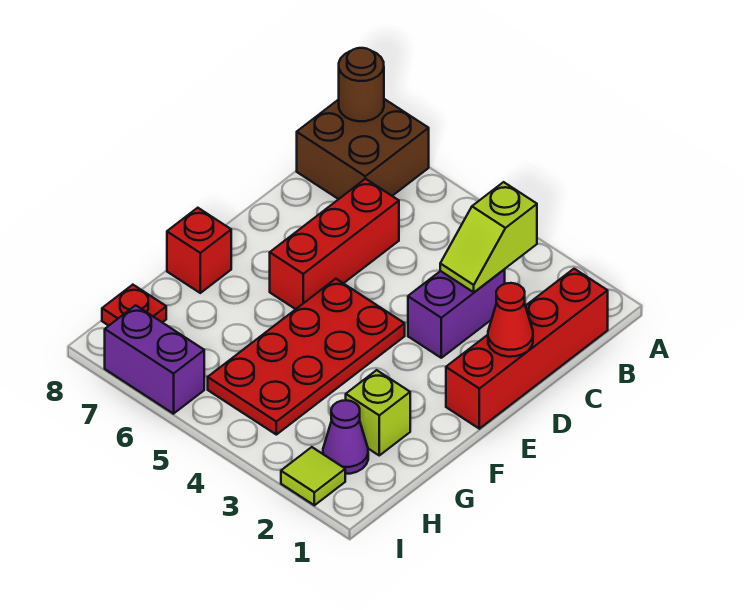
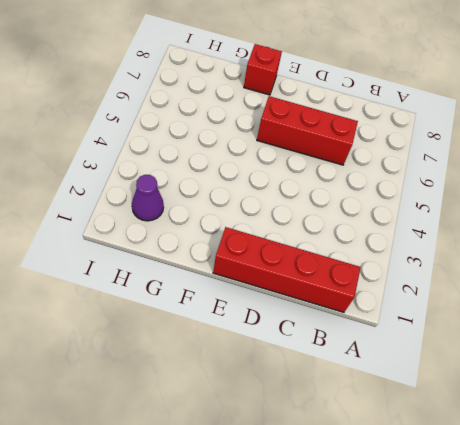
none -> brown brick A7:B8 level 1
none -> purple brick C3:D3 level 1
none -> red plate E4:H5 level 1

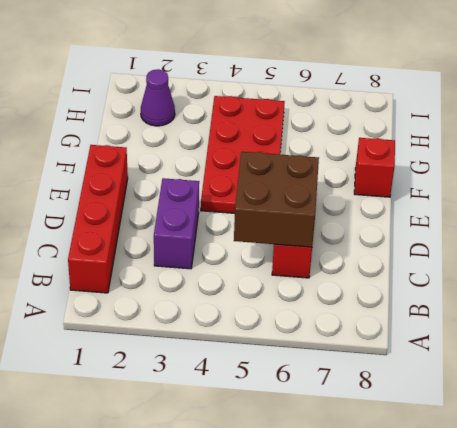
brown brick C5:D6 level 2 -> brown brick A7:B8 level 1
none -> lime brick G2 level 1
none -> red plate H8 level 1
none -> lime tile I2 level 1

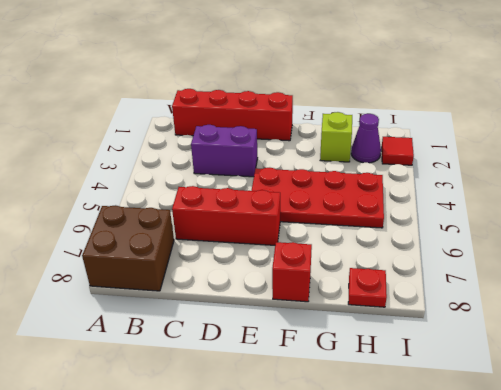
red tile I2 level 1 -> lime tile I2 level 1
none -> purple brick I6:I7 level 1
none -> brown round brick A8 level 2
none -> lime slope B3:C3 level 2 top B

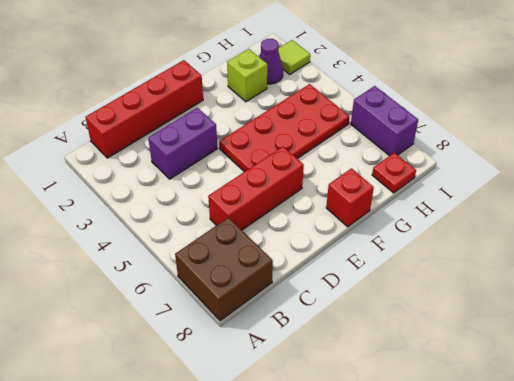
none -> brown round brick A8 level 2
none -> lime slope B3:C3 level 2 top B
none -> red cone D1 level 2

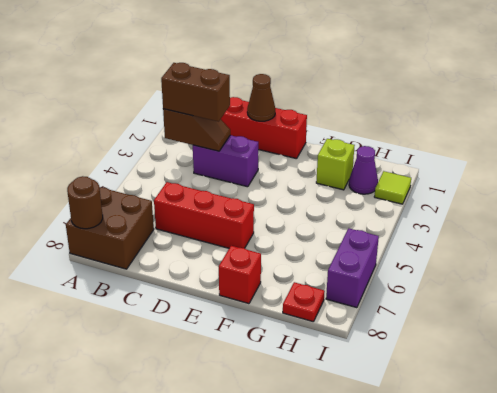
brown slope B3:C3 level 2 top B -> lime slope B3:C3 level 2 top B
brown brick B3:C3 level 3 -> none
brown cone D1 level 2 -> red cone D1 level 2
none -> red plate E4:H5 level 1

